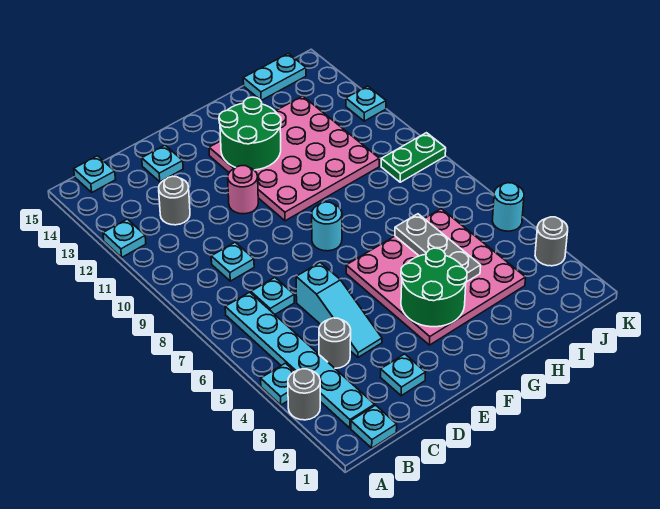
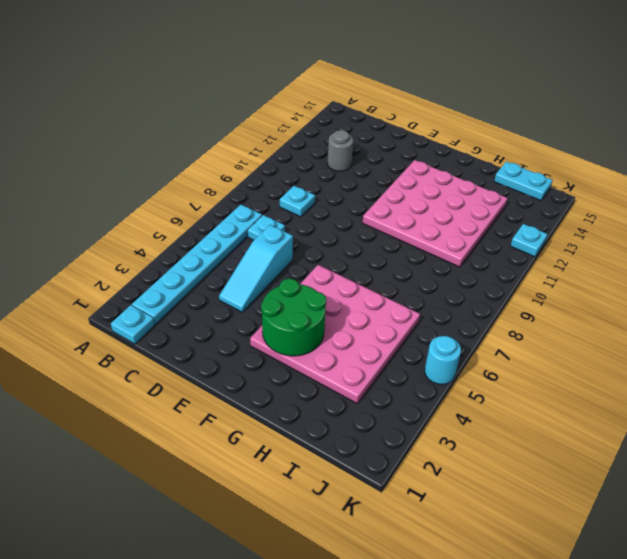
none -> grey round brick A3 level 1
none -> cyan plate A4 level 1
none -> cyan plate A12 level 1

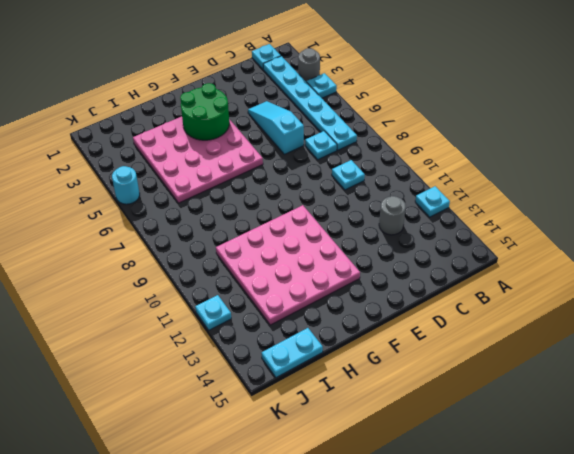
none -> cyan plate B15 level 1
none -> grey round brick C4 level 1
none -> cyan plate D2 level 1

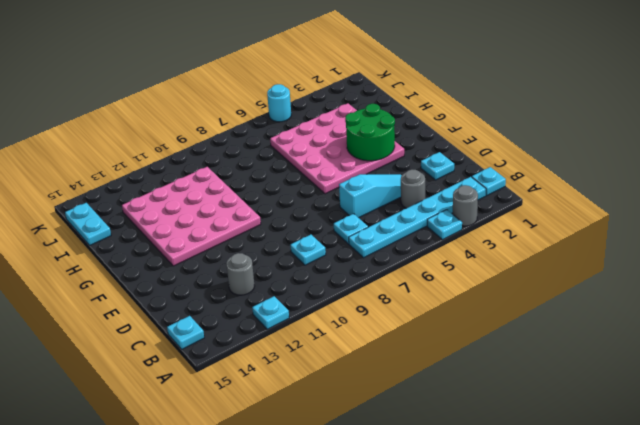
none -> cyan plate D14 level 1
none -> pink round brick E11 level 1
none -> cyan round brick F8 level 1

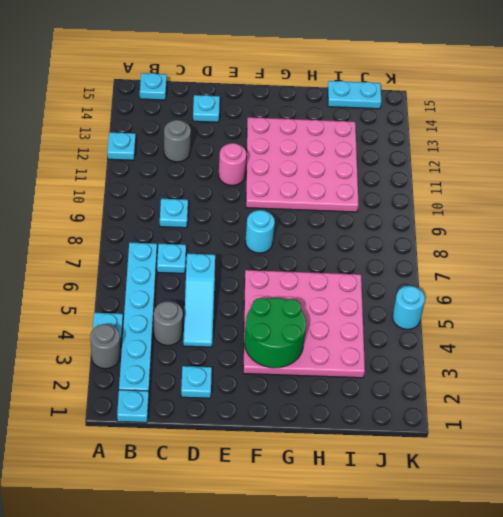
none -> green plate J9:K9 level 1
none -> grey round brick K3 level 1
none -> cyan plate K12 level 1

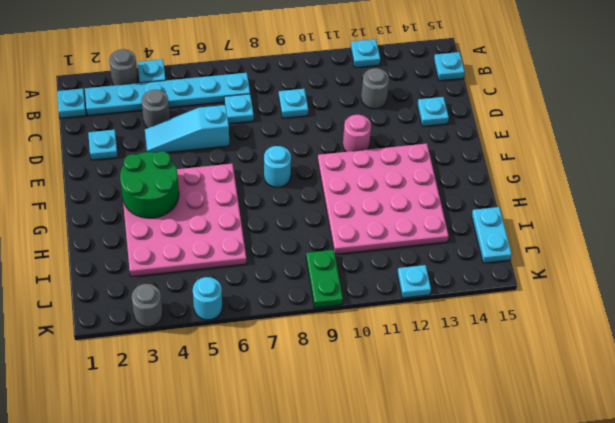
none -> green round brick F12:G13 level 2
none -> grey plate H4:H6 level 2

